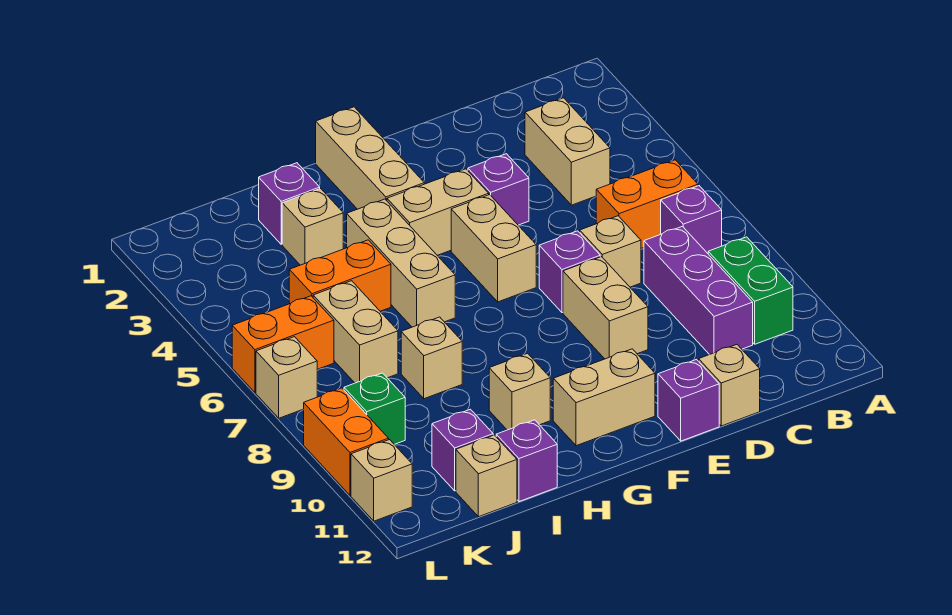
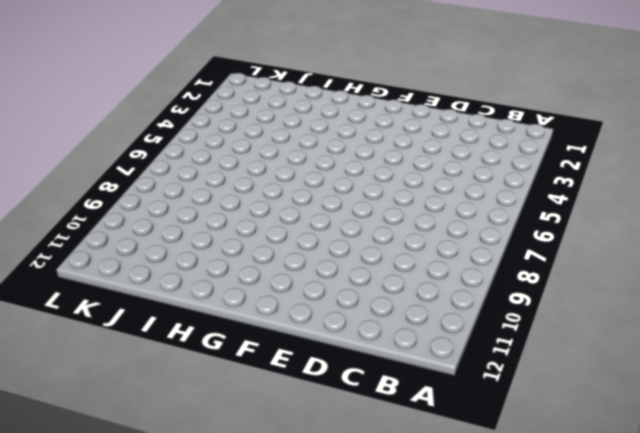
none -> orange brick B6:C6 level 1
none -> purple brick B7 level 1
none -> green brick B9:B10 level 1
none -> tan brick C3:C4 level 1

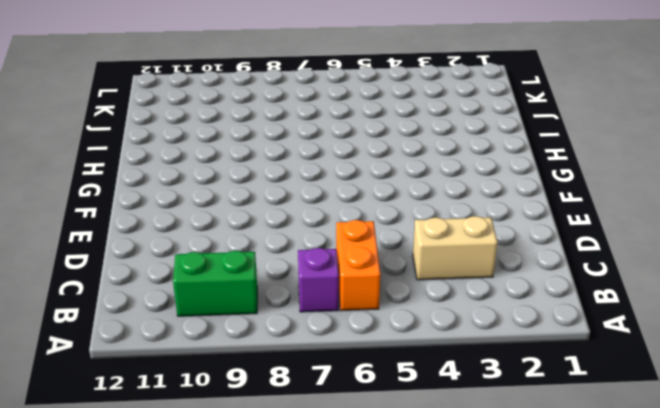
none -> purple brick C8:C10 level 1
none -> tan brick D7 level 1
none -> tan brick D12 level 1
none -> purple brick E4 level 1

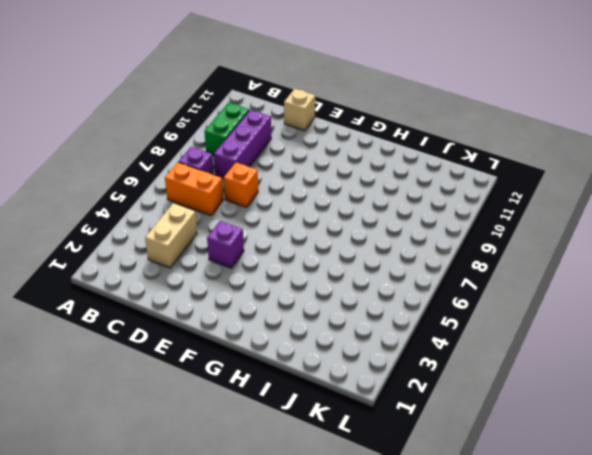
orange brick D7 level 1 -> tan brick D7 level 1
none -> purple brick E7 level 1
none -> tan brick E8:E9 level 1
none -> purple brick E12 level 1
none -> tan brick F4:G4 level 1

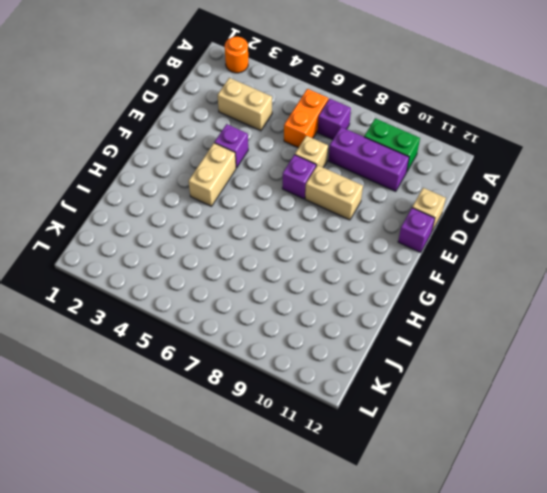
orange round brick A2 level 1 -> none
none -> tan brick F5:F6 level 1
none -> tan brick F11:G11 level 1
none -> tan brick G1:G3 level 1
none -> tan brick H4:H6 level 1

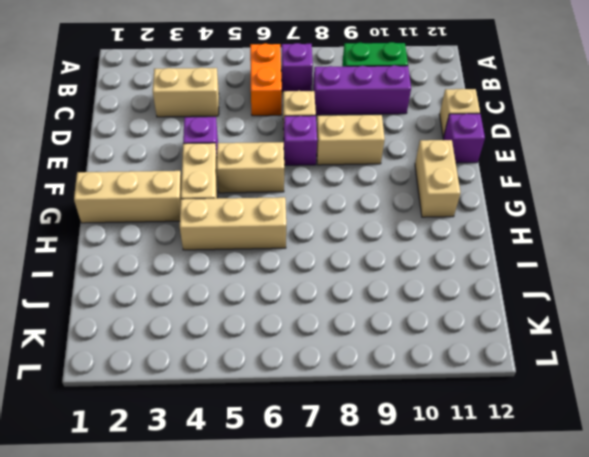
none -> tan brick H10 level 1
none -> purple brick I2 level 1
none -> tan brick I3 level 1
none -> orange brick I5:J5 level 1

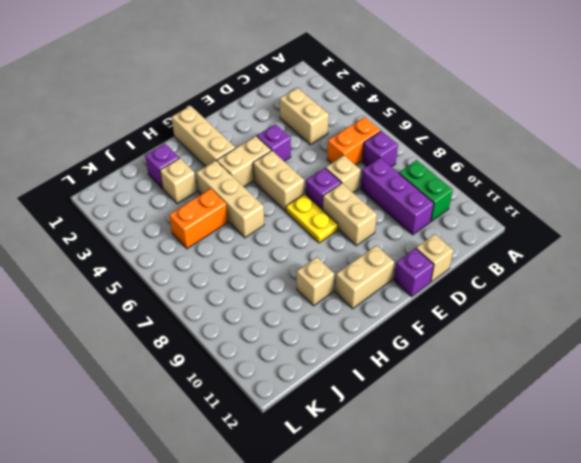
yellow plate F7:F8 level 1 -> none
none -> tan brick I8 level 1
none -> purple brick I12 level 1
none -> tan brick J6:J7 level 1
none -> purple brick J11 level 1

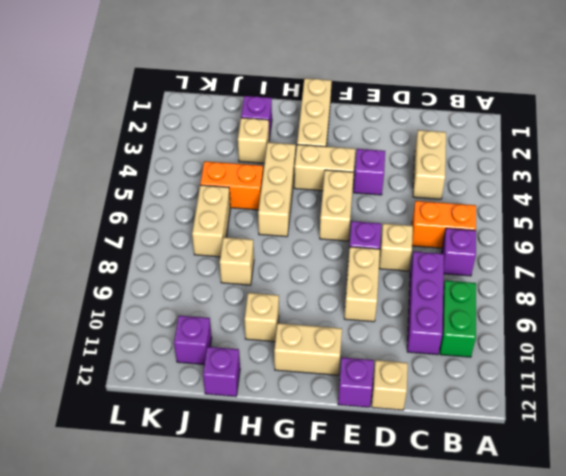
none -> tan brick J12 level 1
none -> orange brick K6:L6 level 1
none -> green brick K9 level 1
none -> tan brick L7 level 1

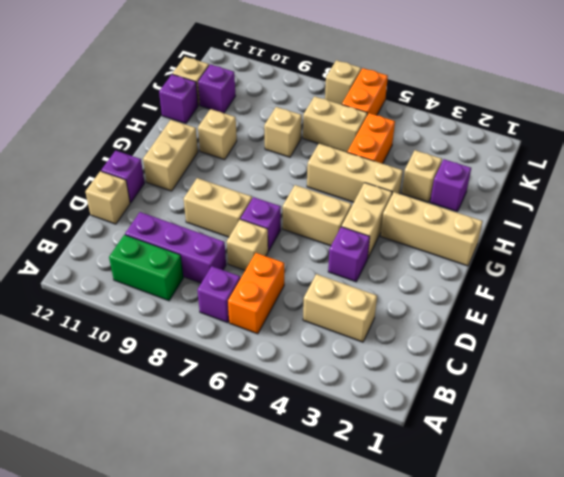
none -> green brick K9 level 1
none -> orange brick L9:L10 level 1
none -> tan brick L11 level 1

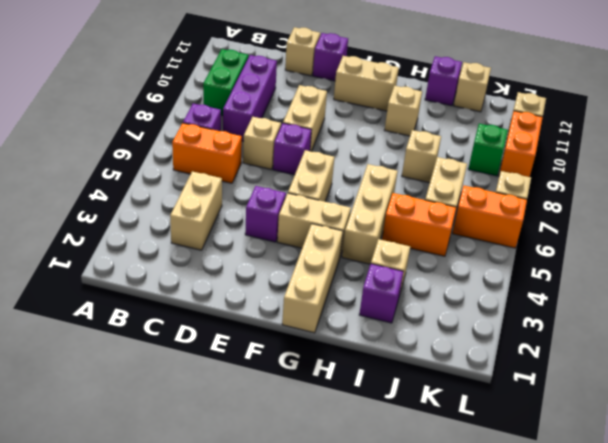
none -> purple brick J11 level 1

